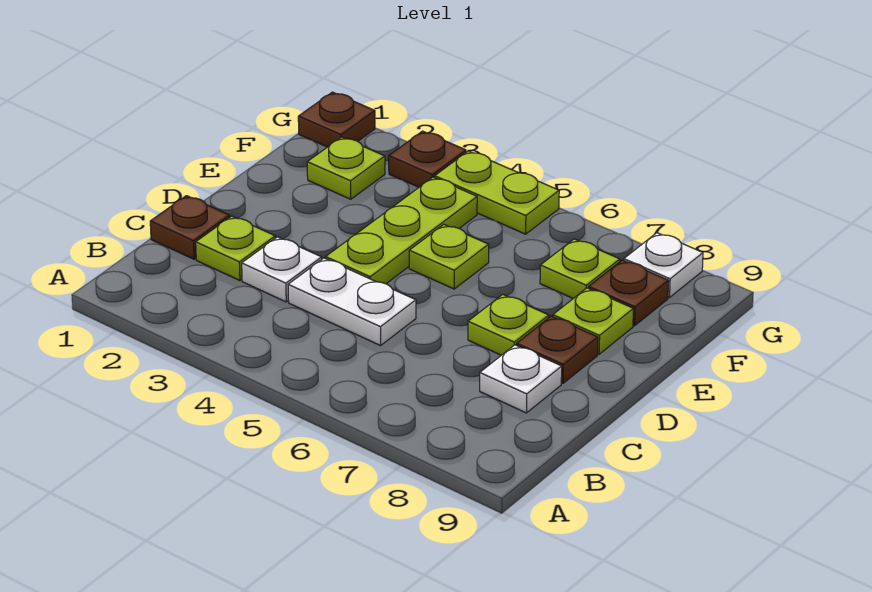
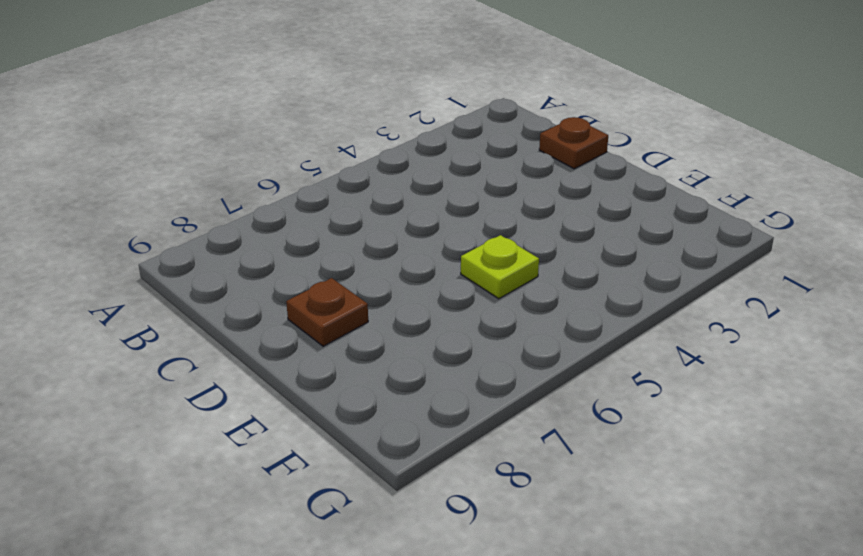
none -> lime plate C2 level 1
none -> white plate C3 level 1
none -> white plate C4:C5 level 1

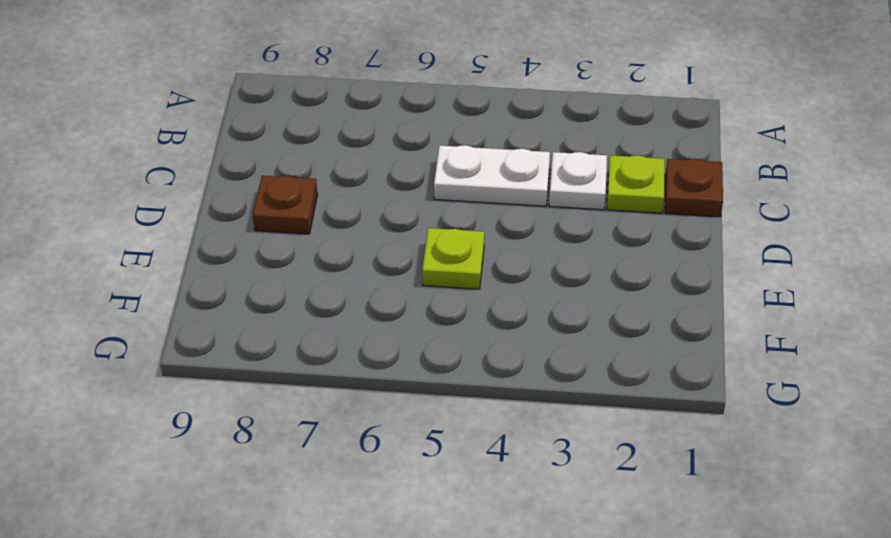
none -> white plate C8 level 1
none -> lime plate D4:F4 level 1
none -> lime plate D7 level 1

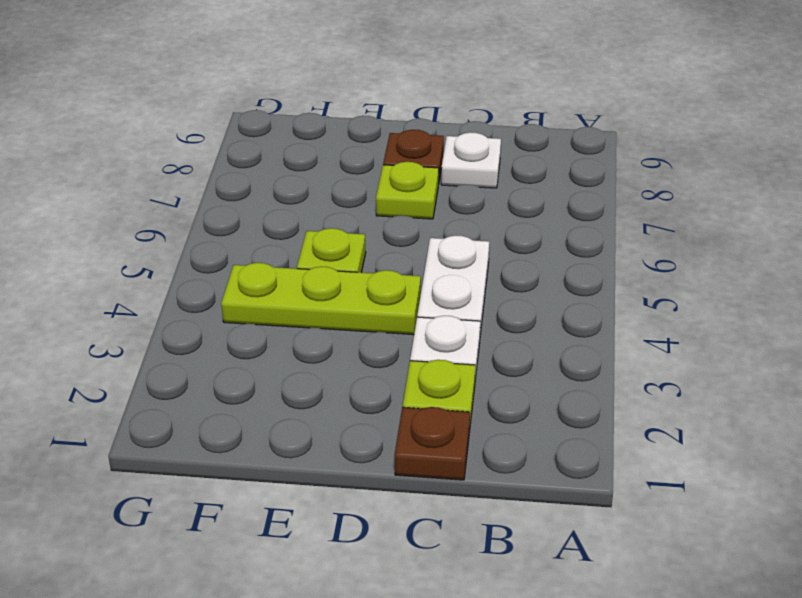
none -> lime plate E8 level 1
none -> lime plate F2 level 1
none -> lime plate F7 level 1

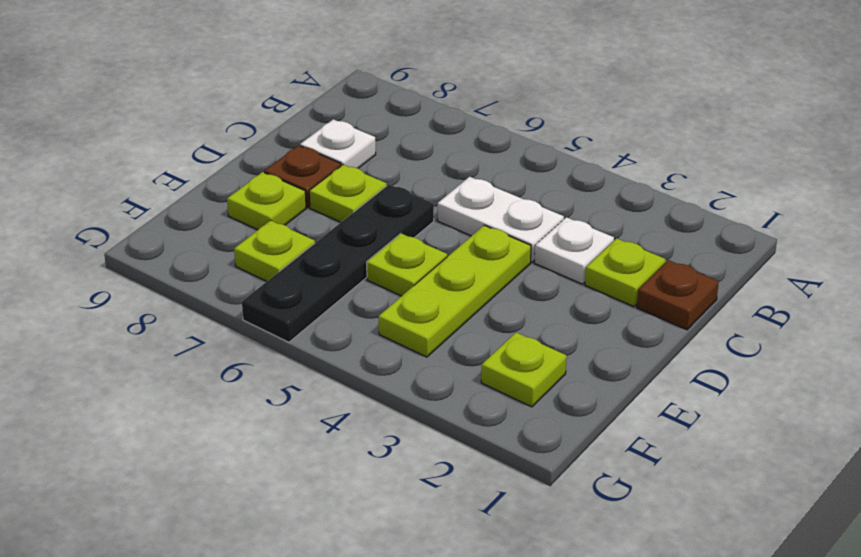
black plate D6:G6 level 1 -> none
none -> brown plate F8 level 1
none -> brown plate G1 level 1
none -> brown plate G3 level 1

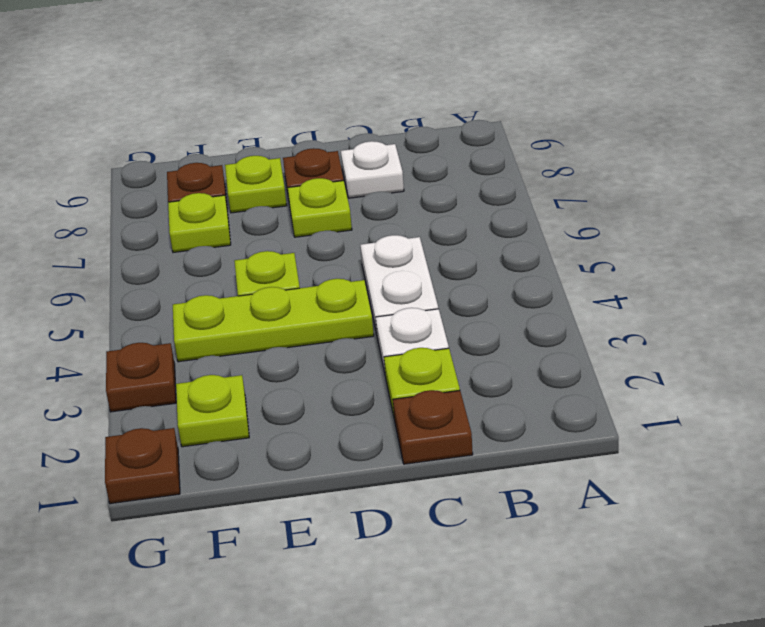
none -> lime plate G4:G5 level 1
none -> white plate G8 level 1

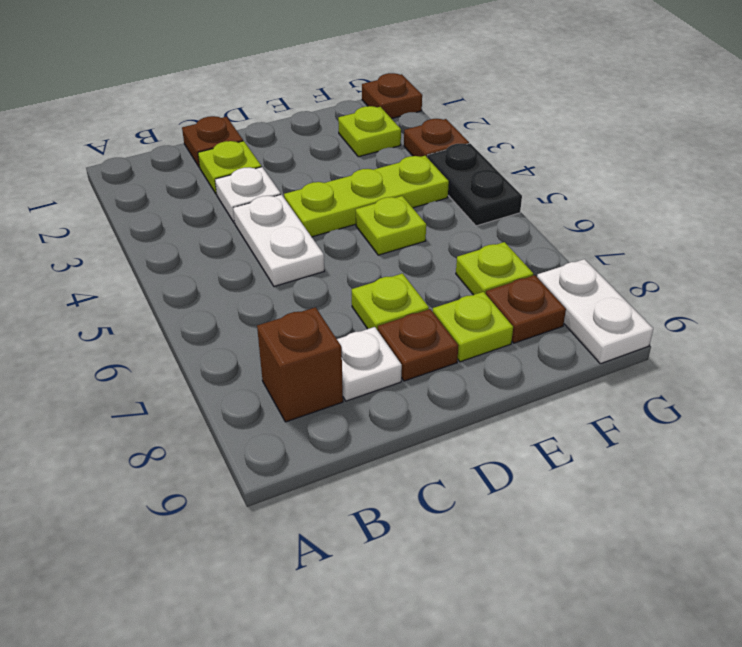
brown brick B8 level 1 -> none
black plate G4:G5 level 1 -> lime plate G4:G5 level 1
white plate G8:G9 level 1 -> white plate G8 level 1

